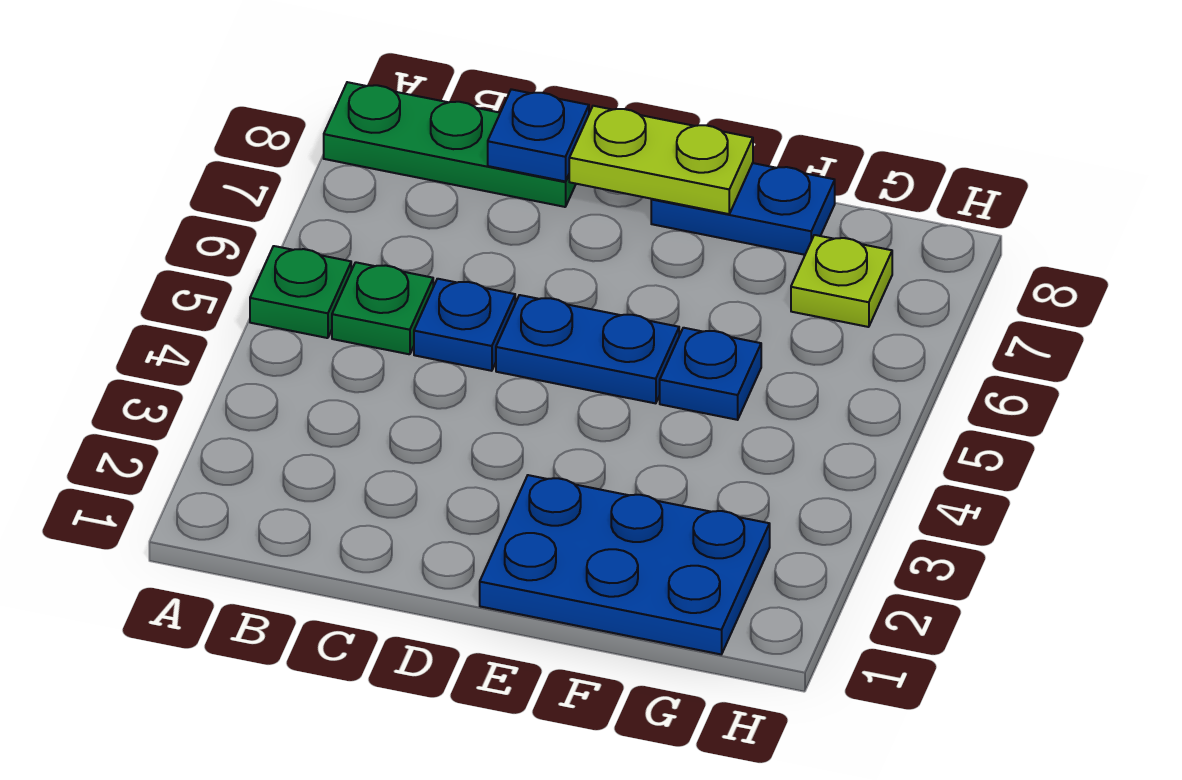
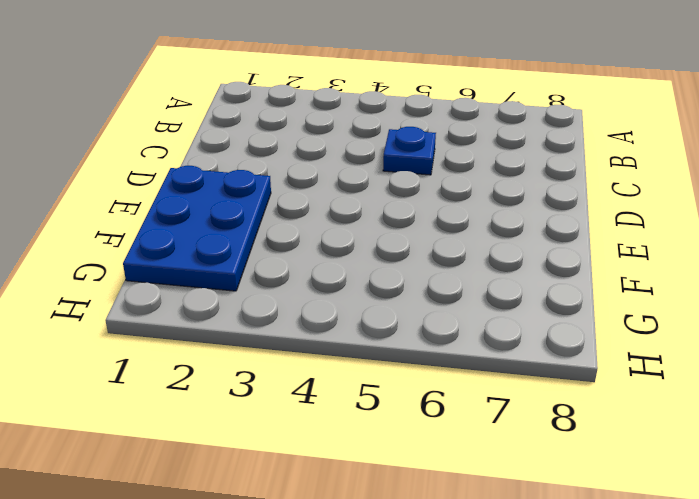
none -> green plate A5 level 1
none -> green plate A8:C8 level 1

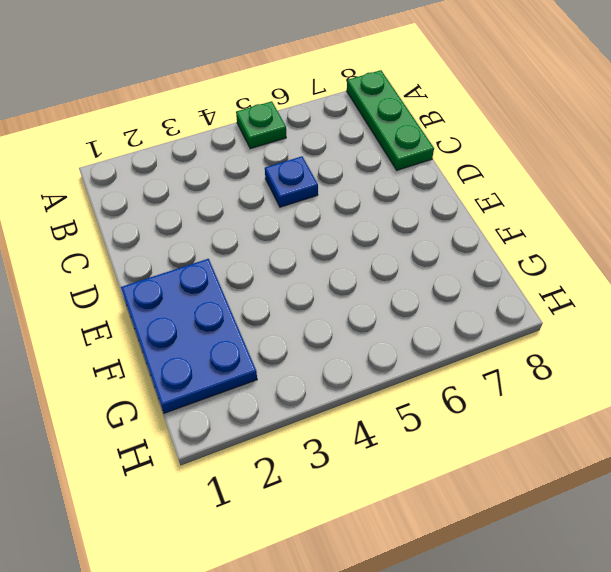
none -> green plate B5 level 1
none -> blue plate D5:E5 level 1

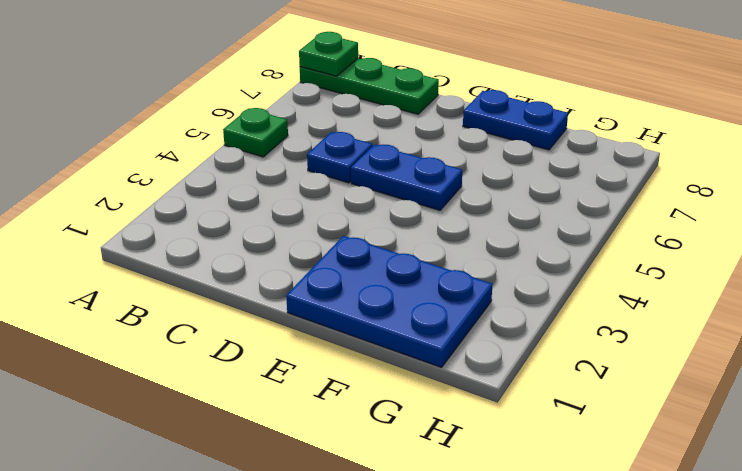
green plate A8 level 2 -> green plate B5 level 1
none -> blue plate F5 level 1
none -> lime plate G7 level 1

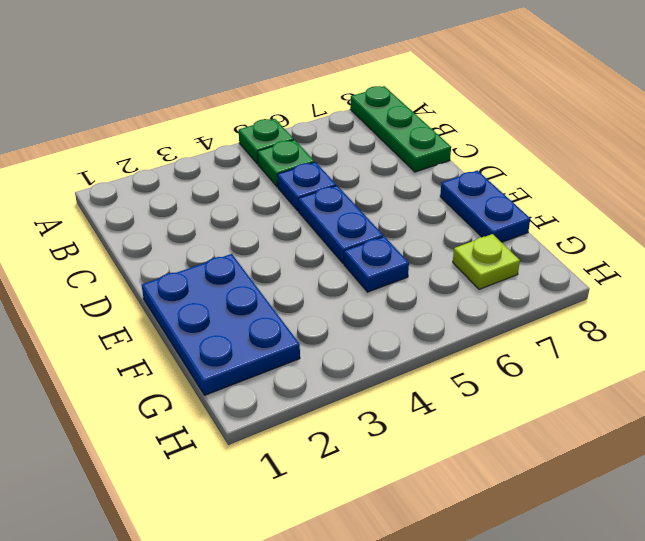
none -> blue plate C8 level 2
none -> lime plate D8:E8 level 2

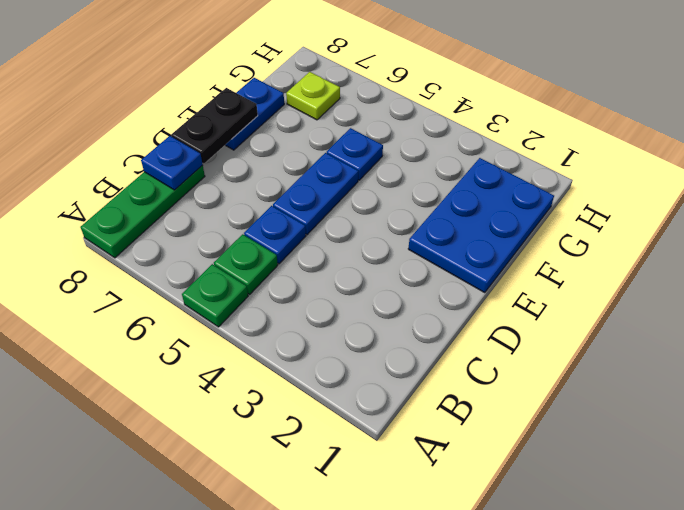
black plate D8:E8 level 2 -> lime plate D8:E8 level 2

